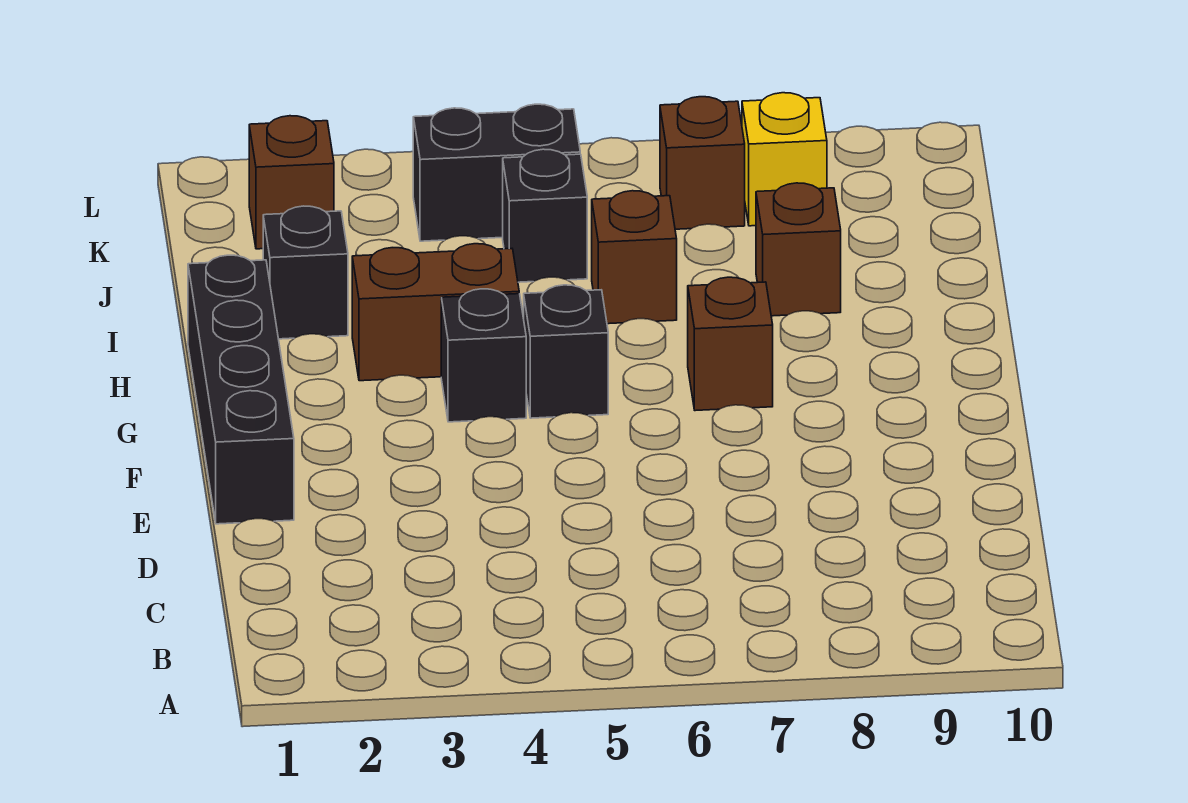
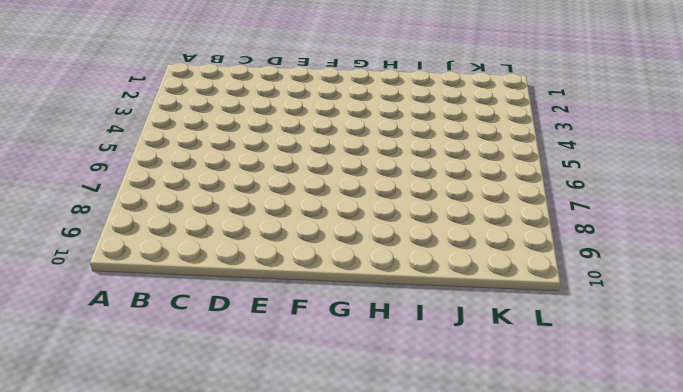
none -> black brick E1:H1 level 1
none -> black brick G4 level 1
none -> black brick G5 level 1

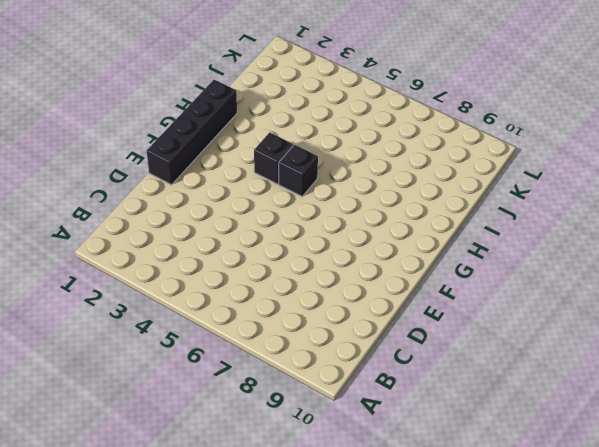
none -> brown brick G7 level 1
none -> brown brick H3:H4 level 1
none -> black brick I2 level 1

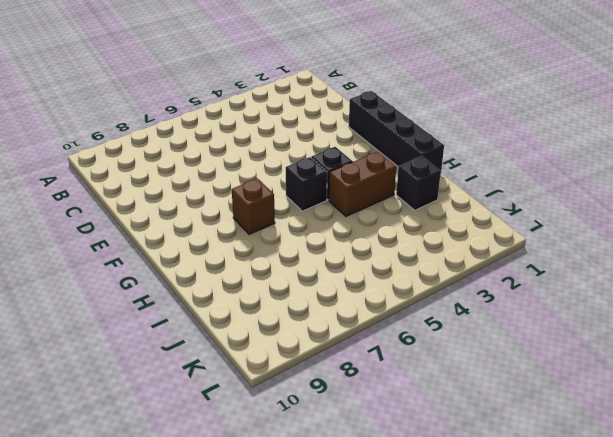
none -> brown brick I6 level 1
none -> brown brick I8 level 1
none -> black brick J5 level 1

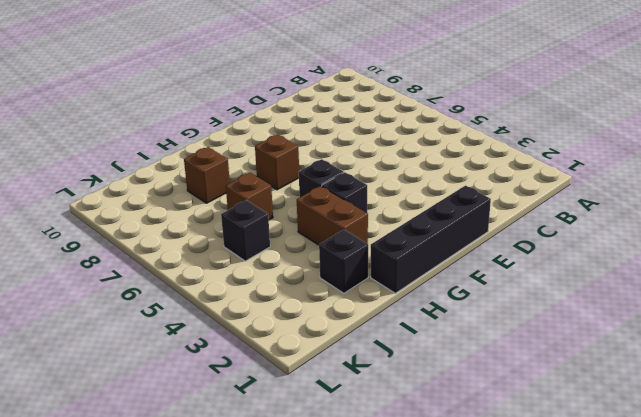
none -> brown brick K2 level 1
none -> black brick K4:K5 level 1
none -> brown brick K7 level 1

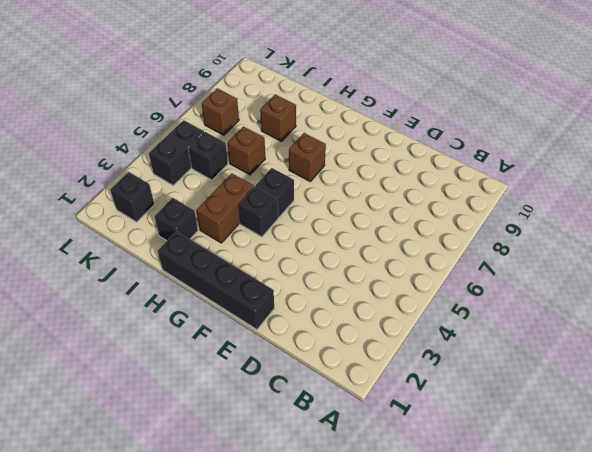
black brick K2 level 1 -> brown brick K2 level 1
none -> yellow brick K8 level 1

